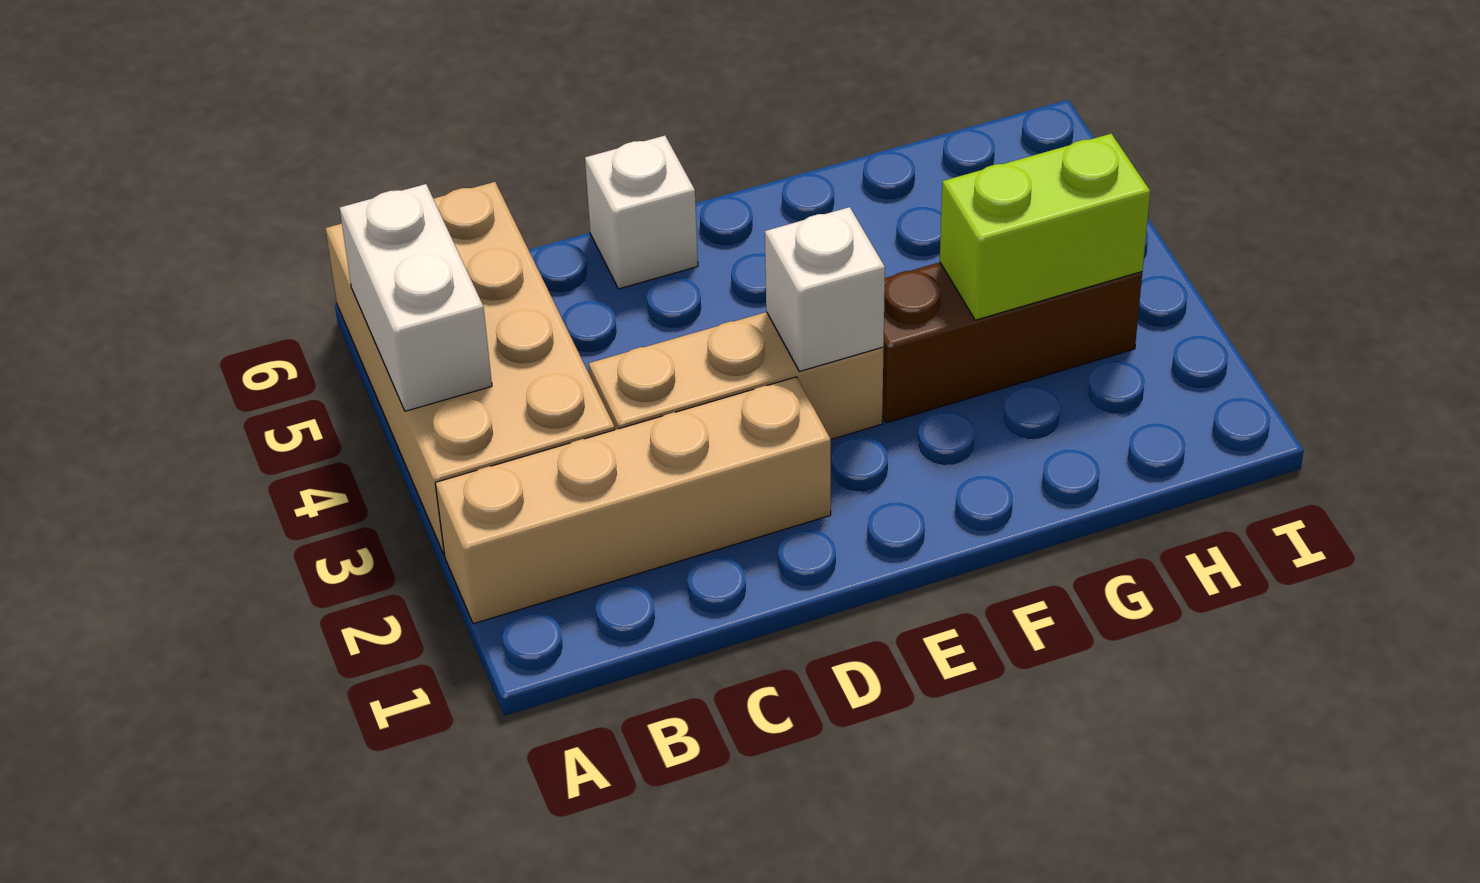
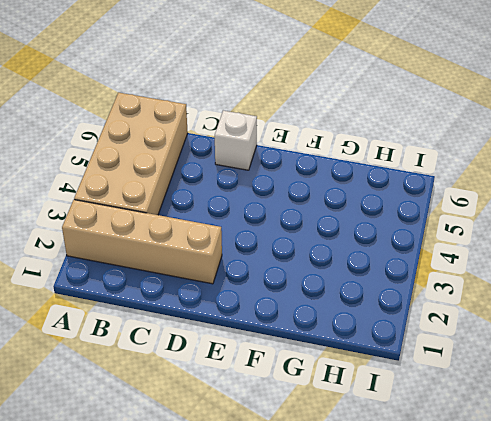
none -> tan brick C3:E3 level 1
none -> brown brick F3:H3 level 1

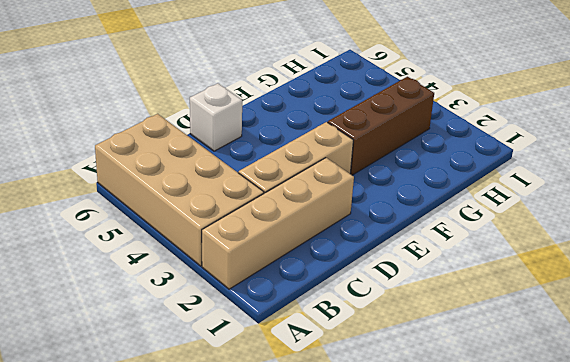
none -> white brick A4:A5 level 2
none -> white brick E3 level 2

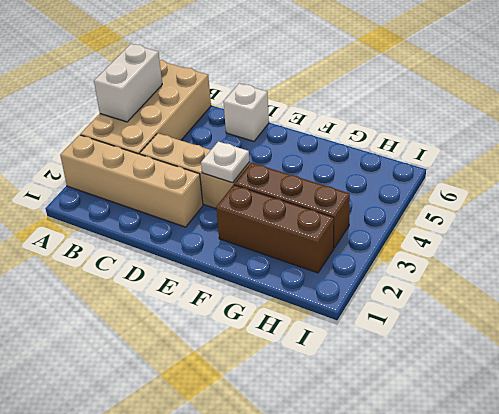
white plate E3 level 2 -> white brick E3 level 2
brown brick F2:H2 level 1 -> none
none -> lime brick G3:H3 level 2

